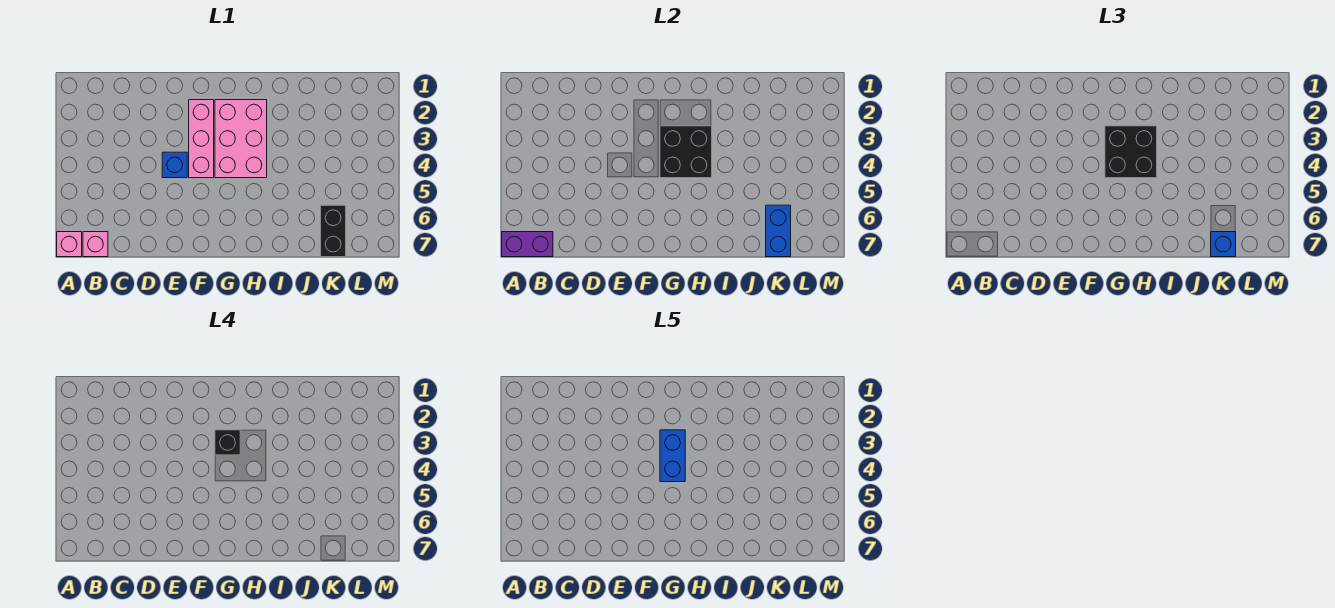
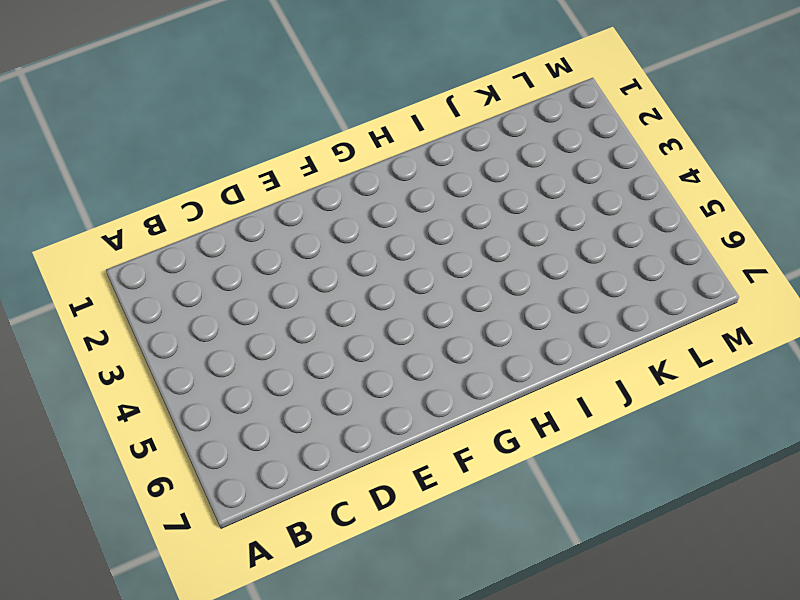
none -> pink brick A7 level 1
none -> pink brick B7 level 1
none -> blue brick E4 level 1

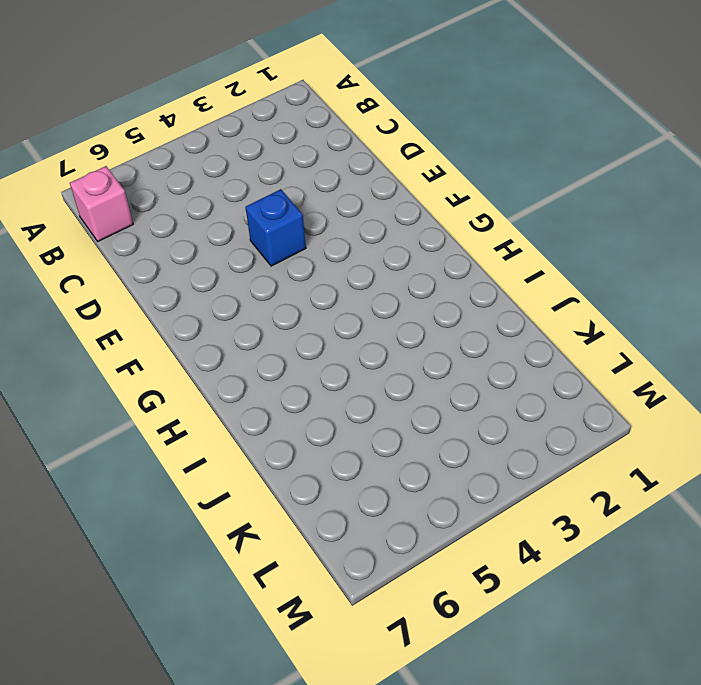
none -> pink brick A7 level 1
none -> pink brick F2:F4 level 1
none -> pink brick G2:H4 level 1

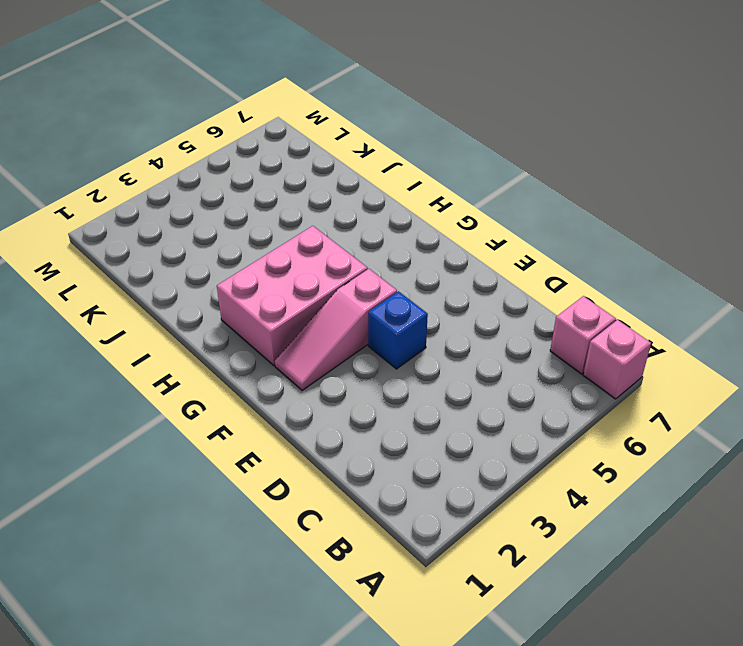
pink slope F2:F4 level 1 top 4 -> pink brick F2:F4 level 1
none -> black brick K6:K7 level 1
none -> purple brick A7:B7 level 2
none -> black brick G3:H4 level 2

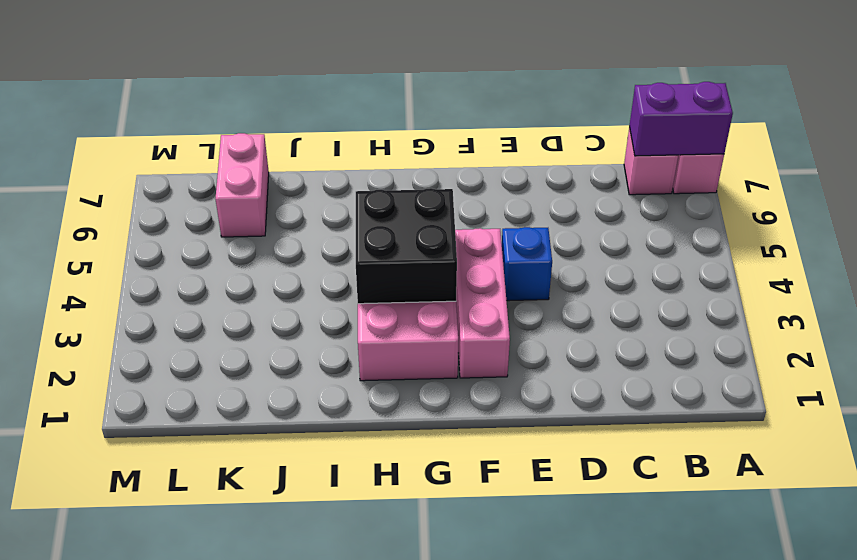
pink brick K6:K7 level 1 -> black brick K6:K7 level 1
none -> blue brick K6:K7 level 2
none -> black brick G3:H4 level 3
none -> blue brick K7 level 3

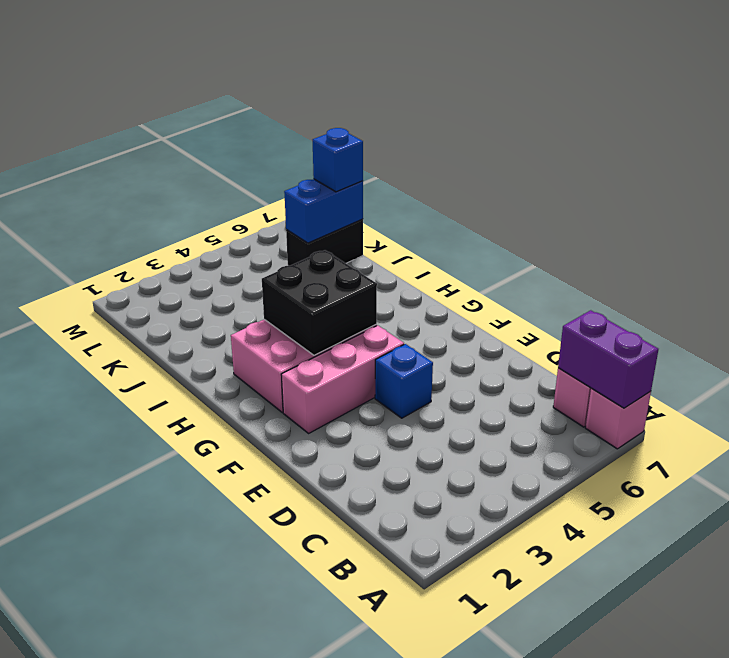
none -> black brick G3:H4 level 3
none -> black brick G3 level 4
none -> blue brick G3:G4 level 5

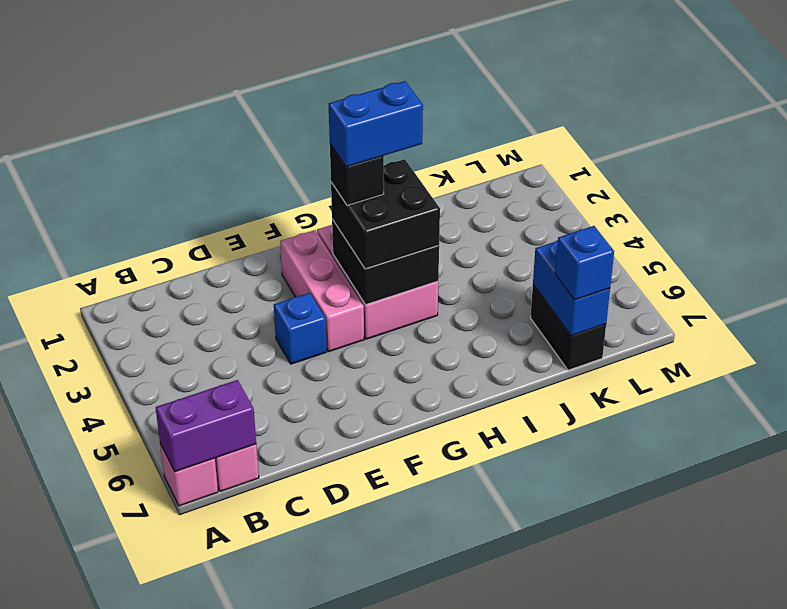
blue brick G3:H3 level 5 -> blue brick G3:G4 level 5

